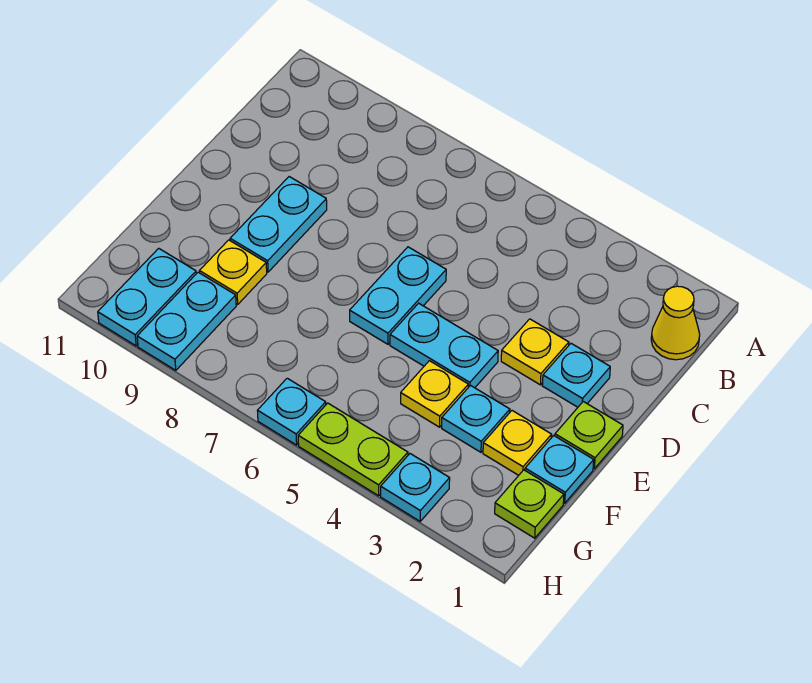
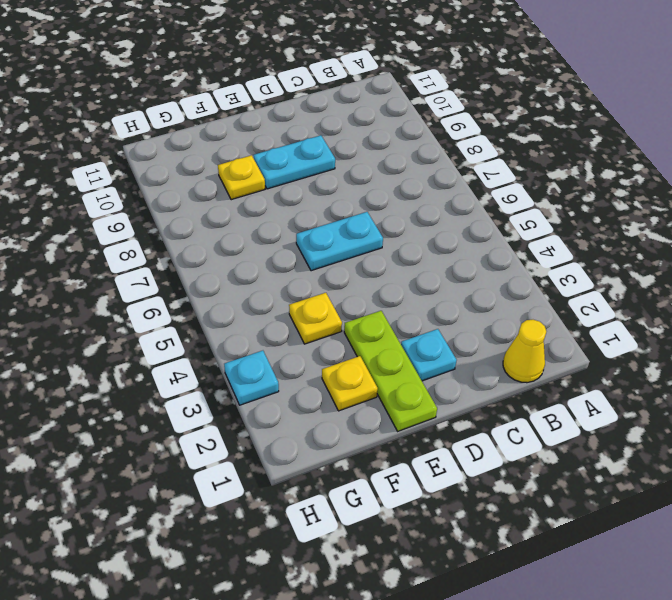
lime plate E1:E3 level 1 -> lime plate E1 level 1
none -> yellow plate D3 level 1
none -> cyan plate E4:E5 level 1
none -> cyan plate F1 level 1

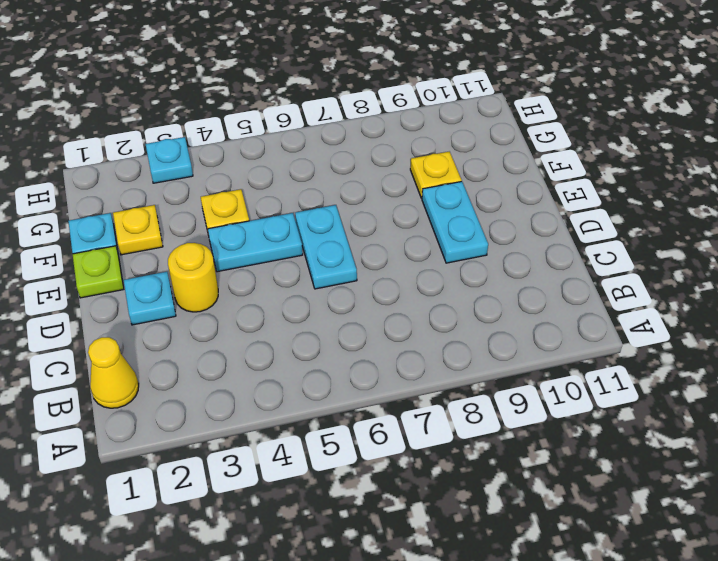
yellow round brick D3 level 1 -> yellow plate D3 level 1
none -> cyan plate F3 level 1
none -> lime plate G1 level 1
none -> cyan plate G9:H9 level 1

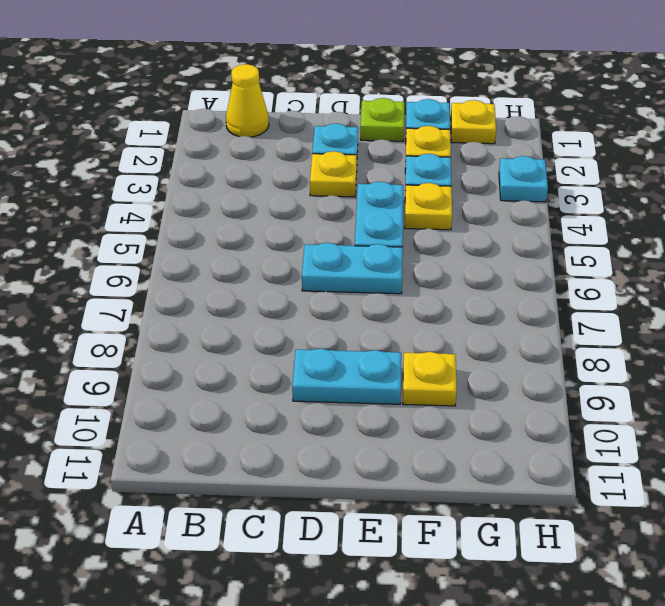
yellow plate G1 level 1 -> lime plate G1 level 1
none -> cyan plate G9:H9 level 1
none -> cyan plate G10:H10 level 1
none -> lime plate H4:H5 level 1

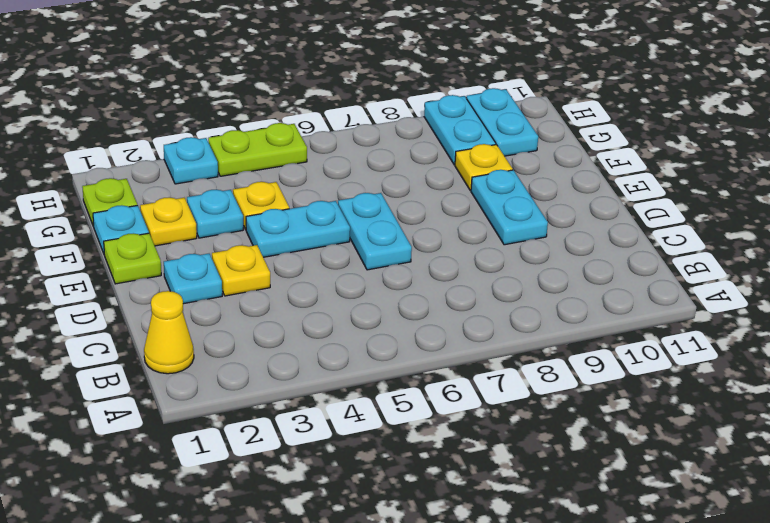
none -> cyan plate H6 level 1

